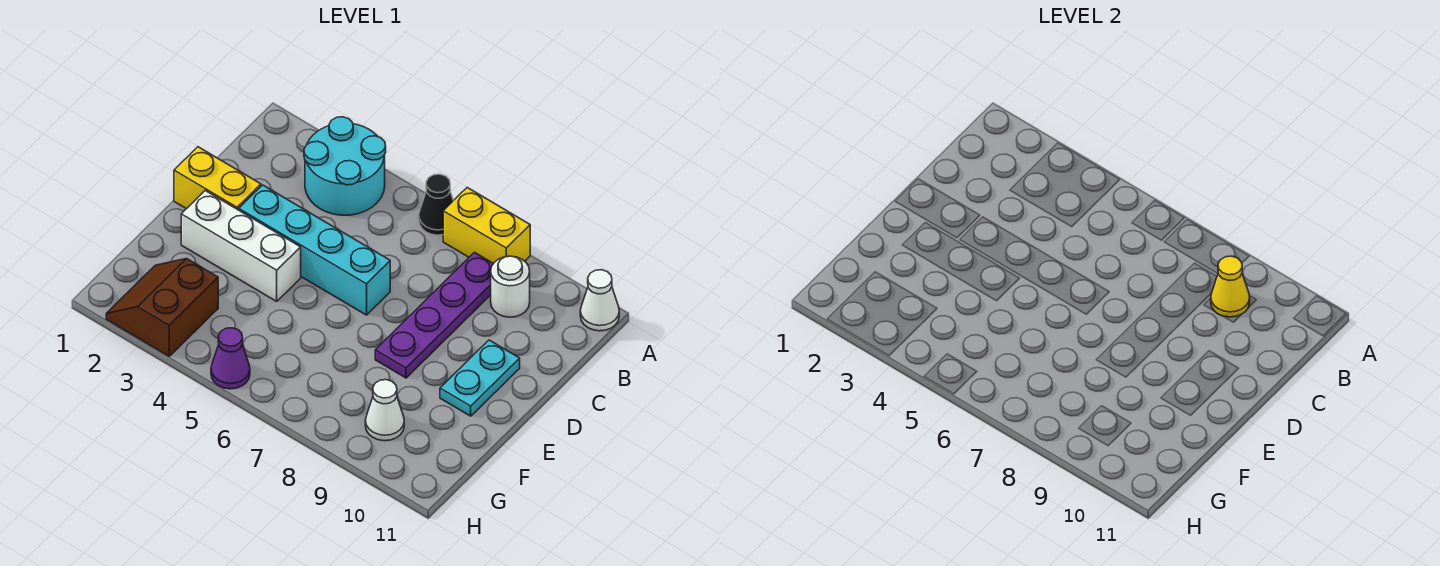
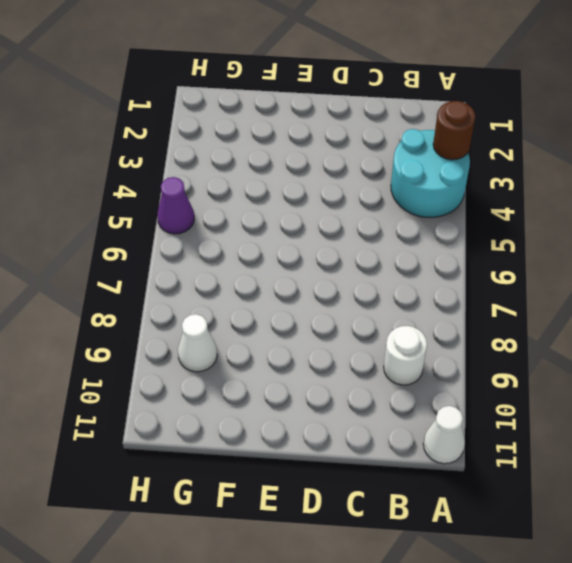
brown round brick A3 level 2 -> none
none -> black cone A6 level 1
none -> yellow brick A7:A8 level 1
none -> purple plate B8:E8 level 1

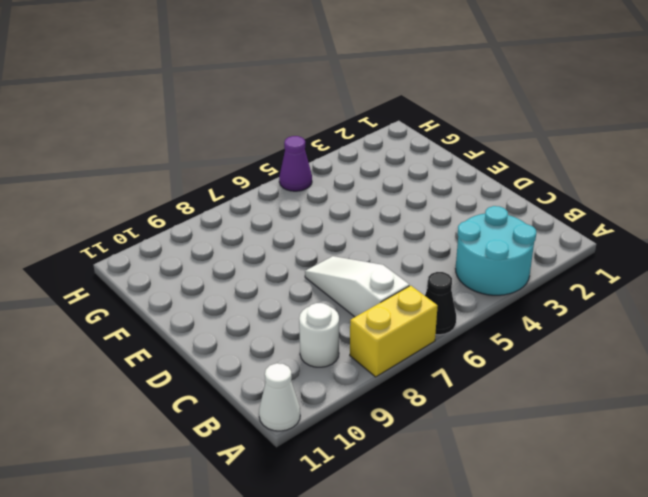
white slope B7:D7 level 1 top B -> none
none -> purple plate B8:E8 level 1
none -> yellow brick D1:D2 level 1
none -> cyan brick D3:D6 level 1

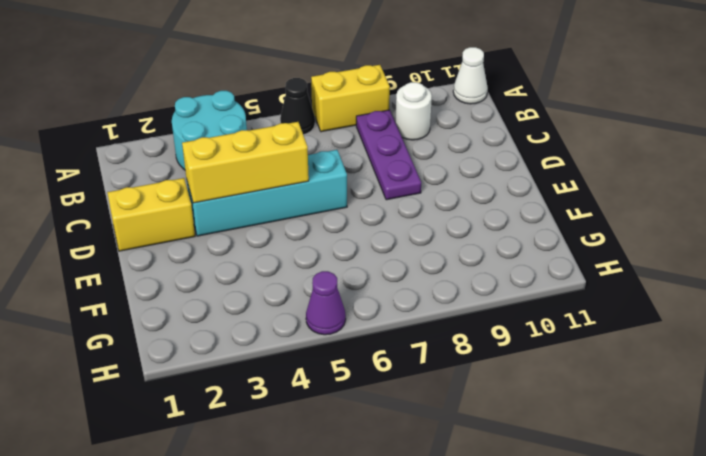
purple plate B8:D8 level 1 -> purple plate B8:E8 level 1
yellow brick D3:D5 level 2 -> none
none -> cyan plate D10:E10 level 1
none -> white brick E2:E4 level 1
none -> brown slope G2:H3 level 1 top 3

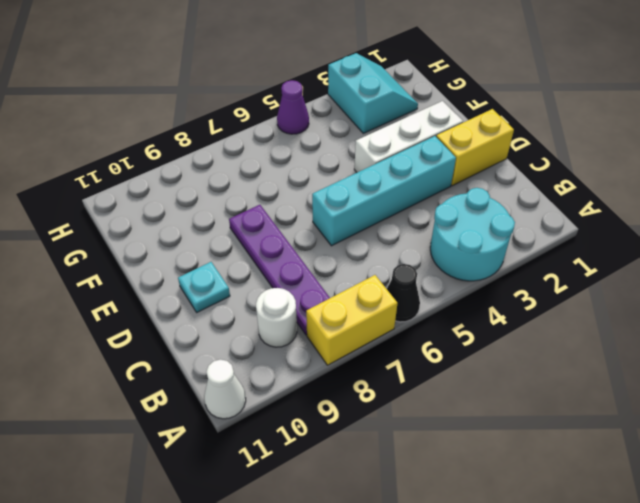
cyan plate D10 level 1 -> cyan plate D10:E10 level 1
cyan slope G2:H3 level 1 top 3 -> brown slope G2:H3 level 1 top 3
none -> white cone G9 level 1
none -> yellow cone B9 level 2

